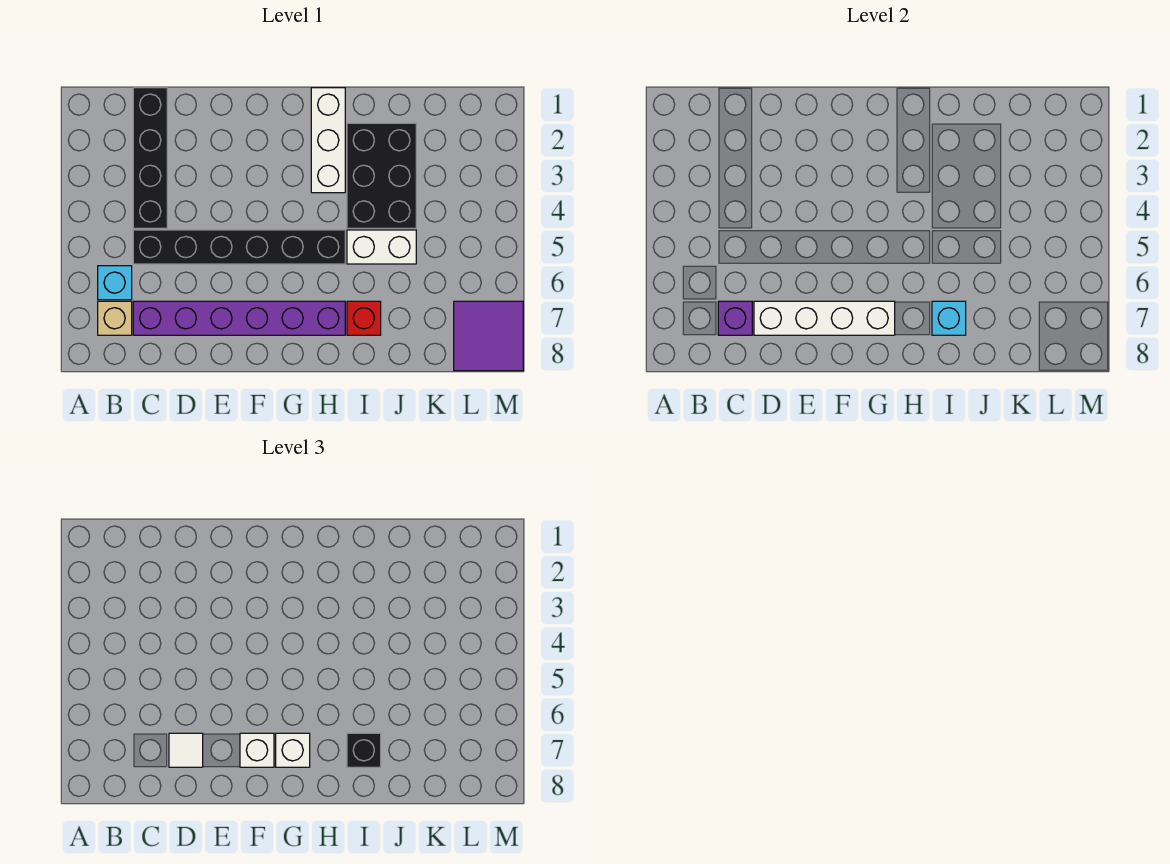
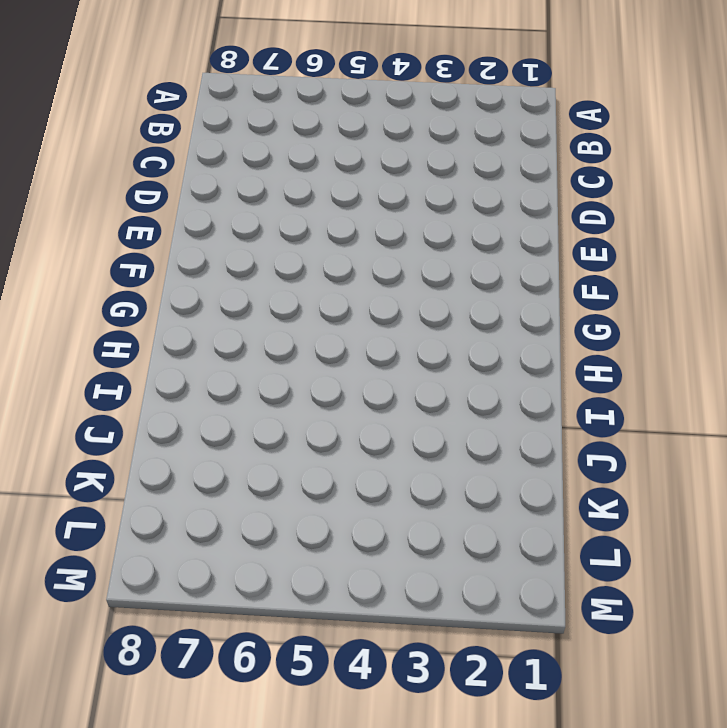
none -> cyan brick B6 level 1
none -> tan brick B7 level 1
none -> black brick C1:C4 level 1

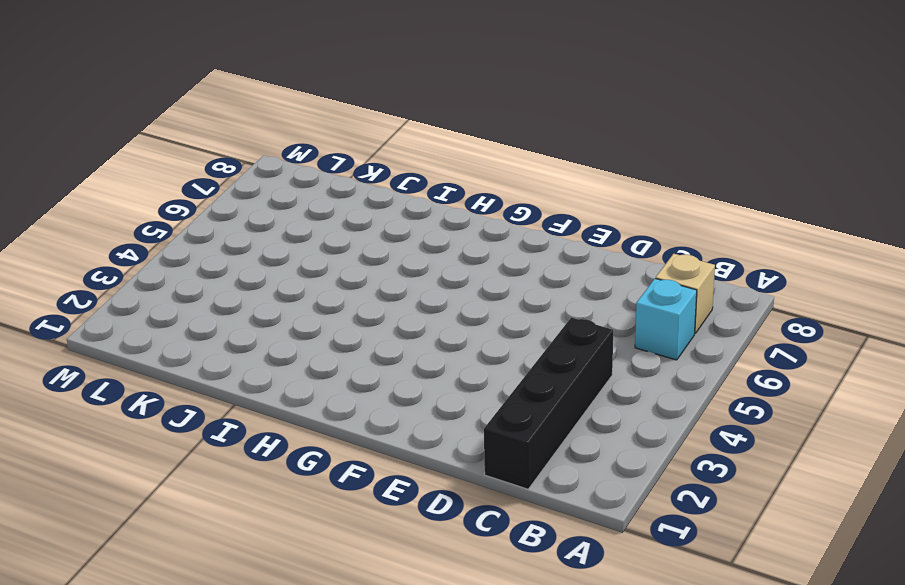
none -> black brick C5:H5 level 1
none -> purple brick C7:H7 level 1
none -> white brick H1:H3 level 1

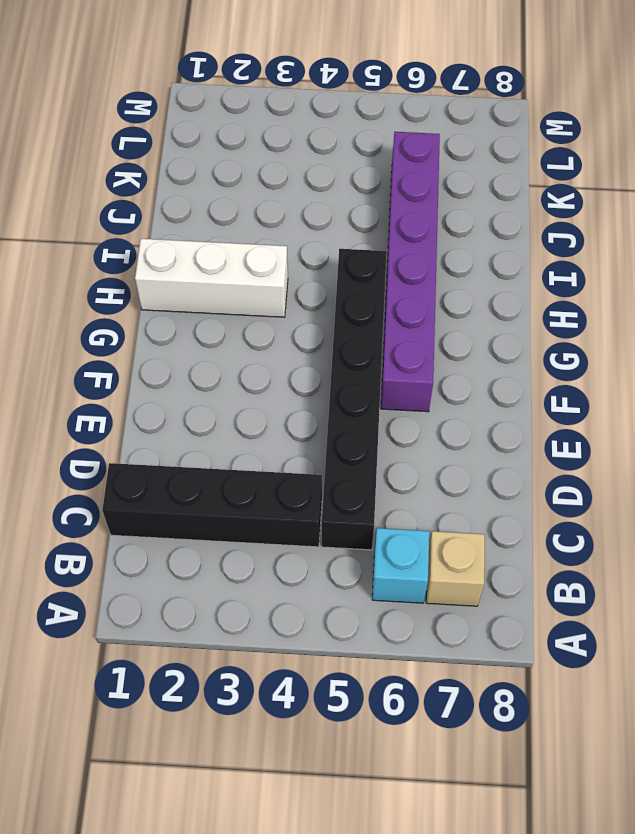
purple brick F6:K6 level 1 -> purple brick C7:H7 level 1
none -> black brick I2:J4 level 1
none -> white brick I5:J5 level 1
none -> red brick I7 level 1

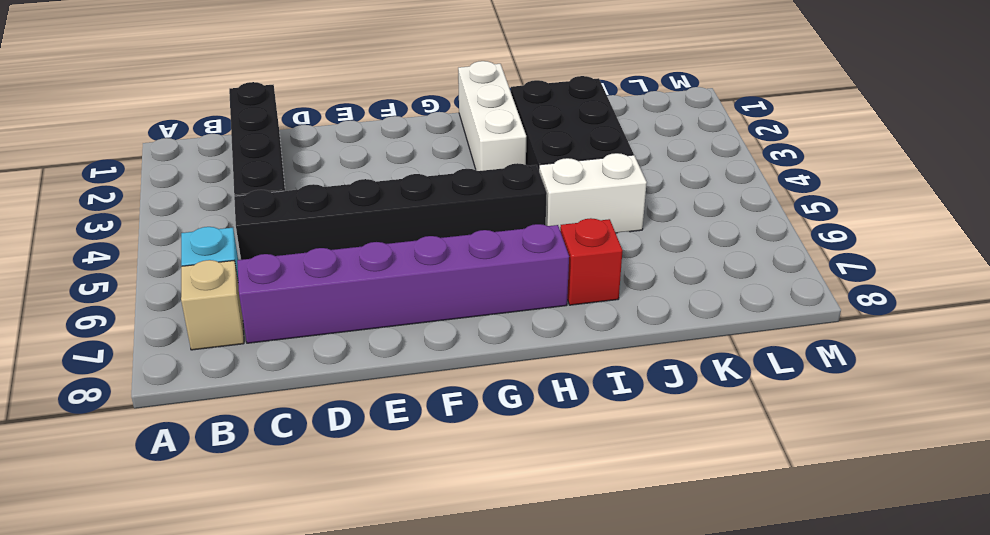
none -> purple tile L7:M8 level 1
none -> purple brick C7 level 2
none -> white brick D7:G7 level 2

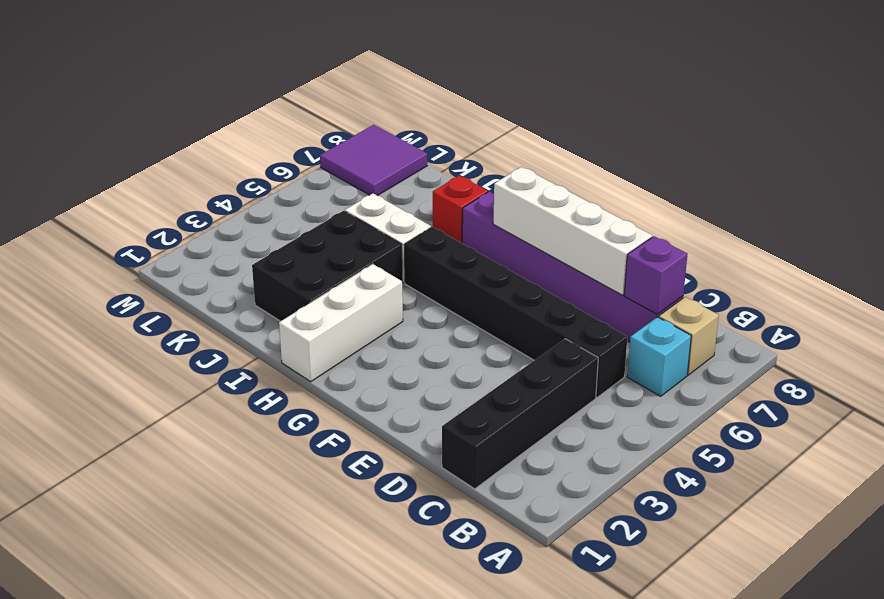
none -> cyan brick I7 level 2
none -> white tile D7 level 3
none -> white brick F7 level 3

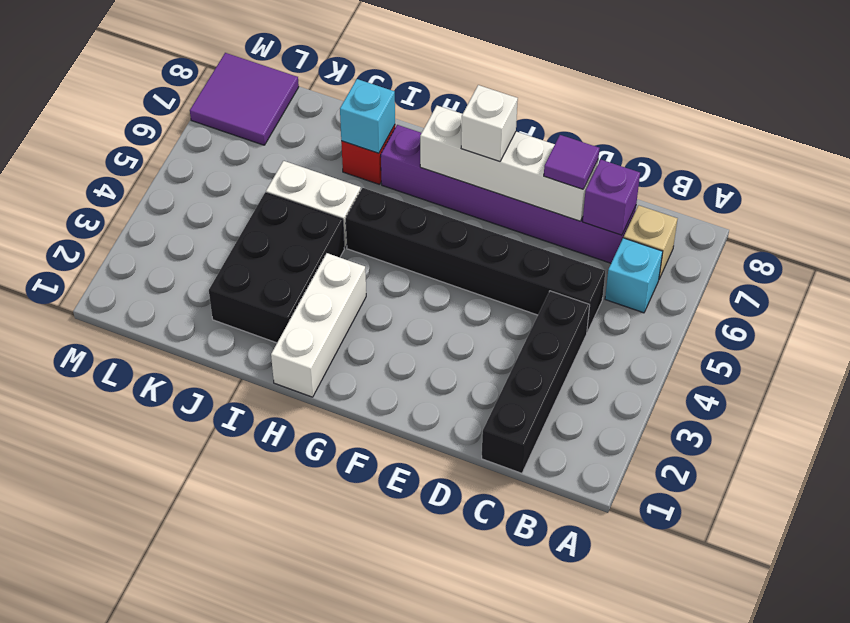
purple tile D7 level 3 -> white tile D7 level 3
none -> white brick G7 level 3
none -> black brick I7 level 3

